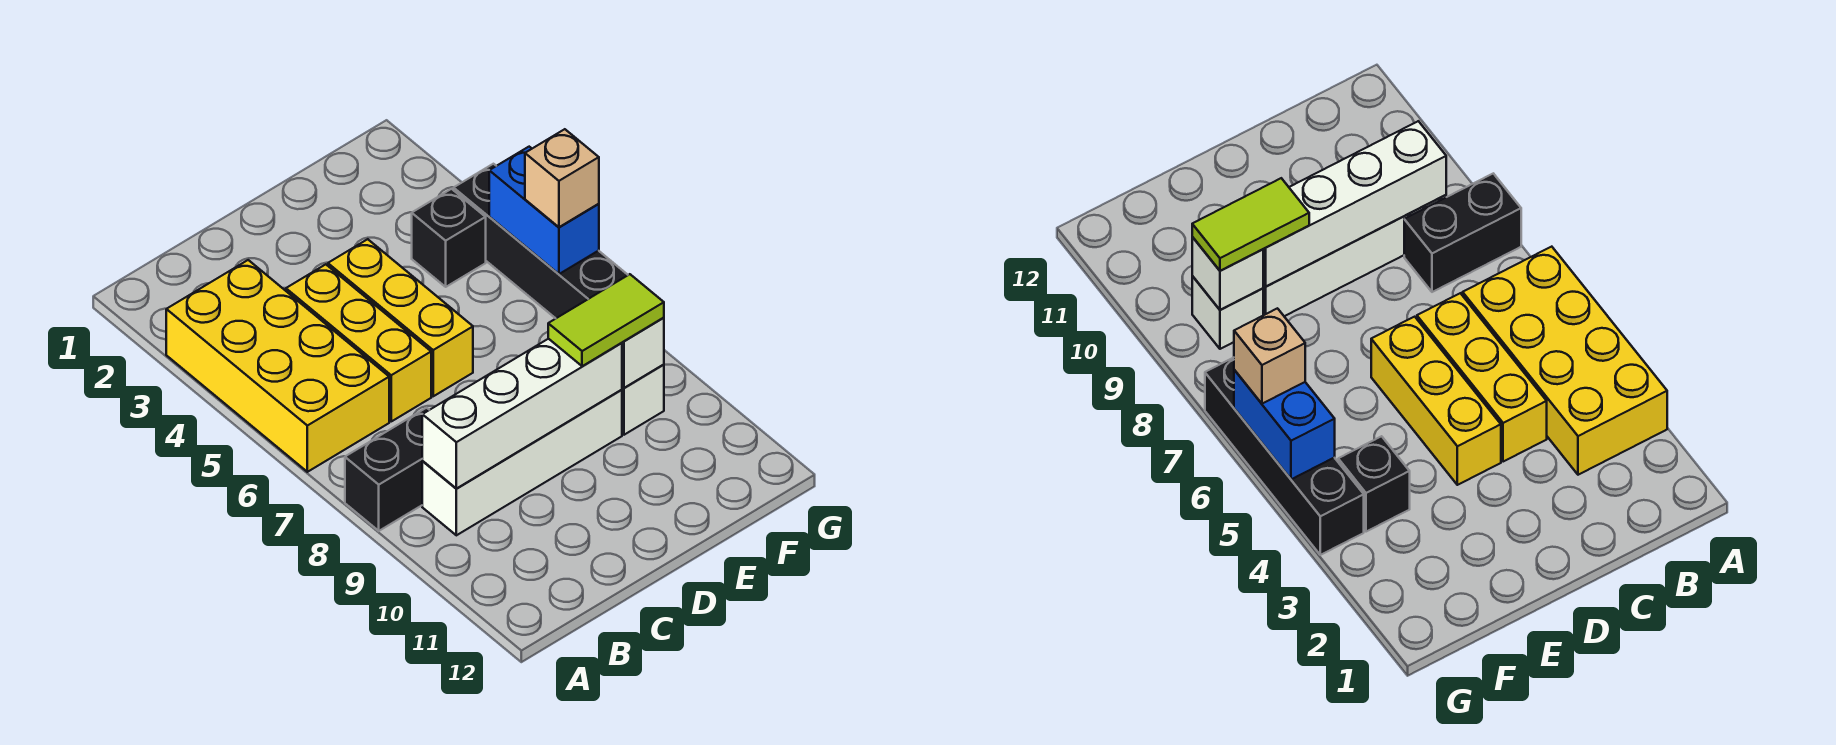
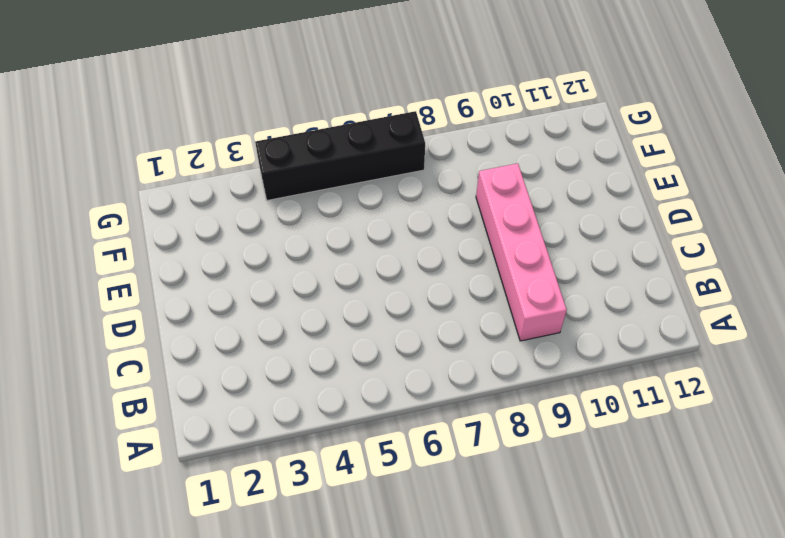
pink brick B9:E9 level 1 -> white brick B9:E9 level 1
none -> yellow brick A3:B6 level 1
none -> black brick A8:B8 level 1
none -> yellow brick C4:C6 level 1

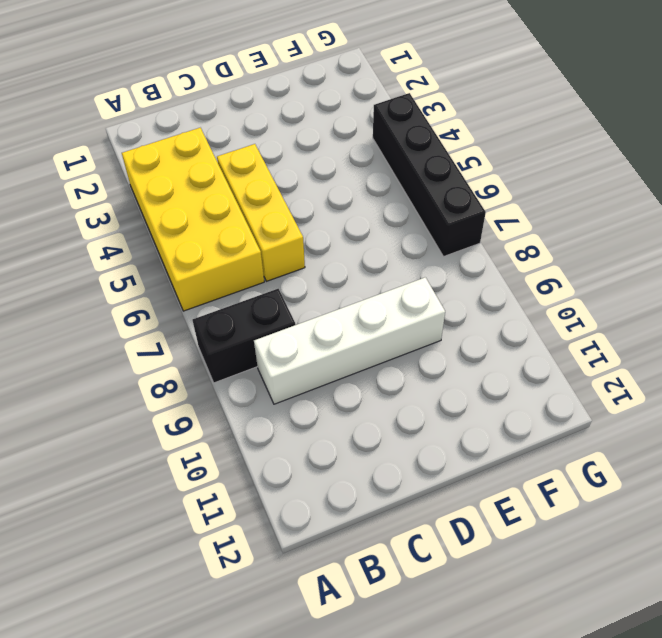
none -> yellow brick D4:D6 level 1
none -> black brick F4 level 1
none -> white brick F9 level 1

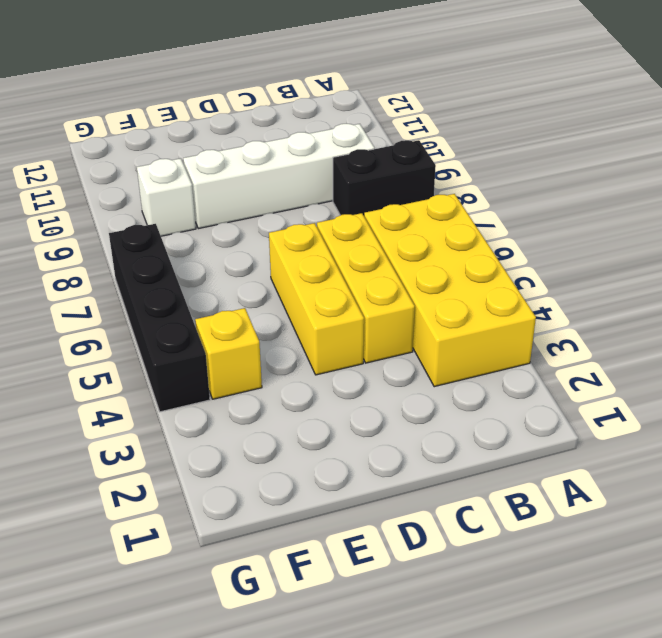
yellow brick F4 level 1 -> black brick F4 level 1
none -> white brick B9:E9 level 2
none -> white brick F9 level 2
none -> blue brick G5:G6 level 2

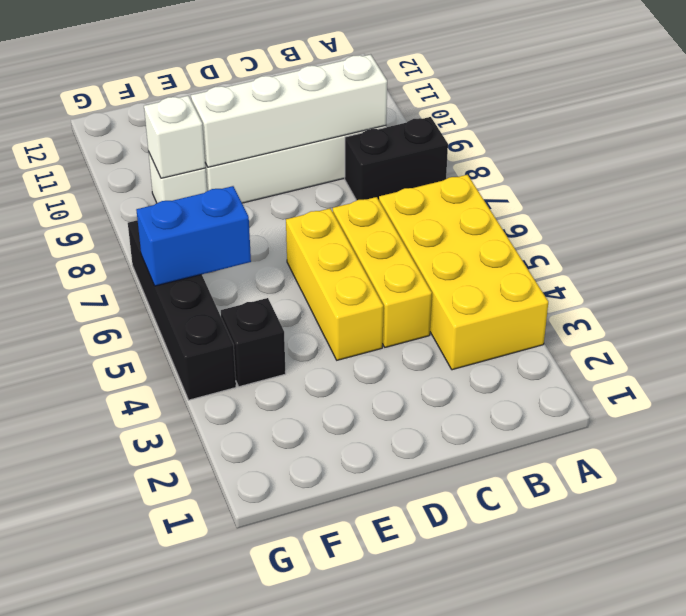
blue brick F6:G6 level 2 -> blue brick G5:G6 level 2
none -> lime tile E9:F9 level 3
none -> tan brick G6 level 3

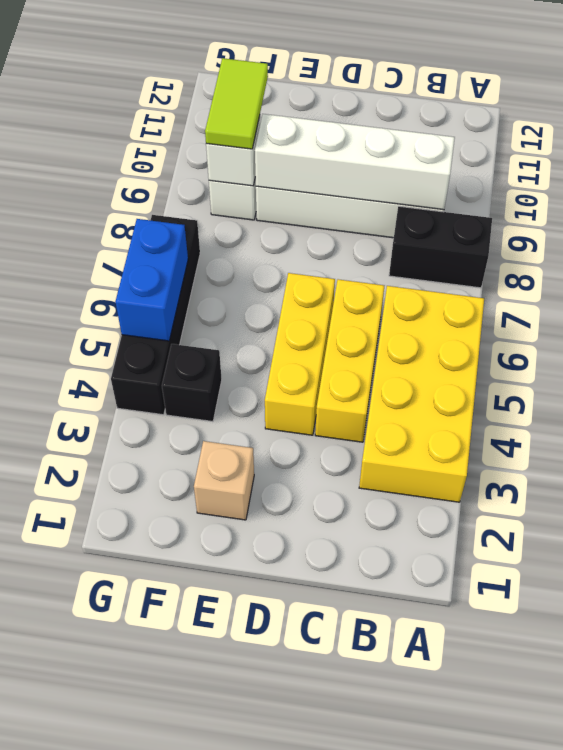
tan brick E2 level 1 -> tan brick G6 level 3
lime tile F9:F10 level 3 -> lime tile E9:F9 level 3

